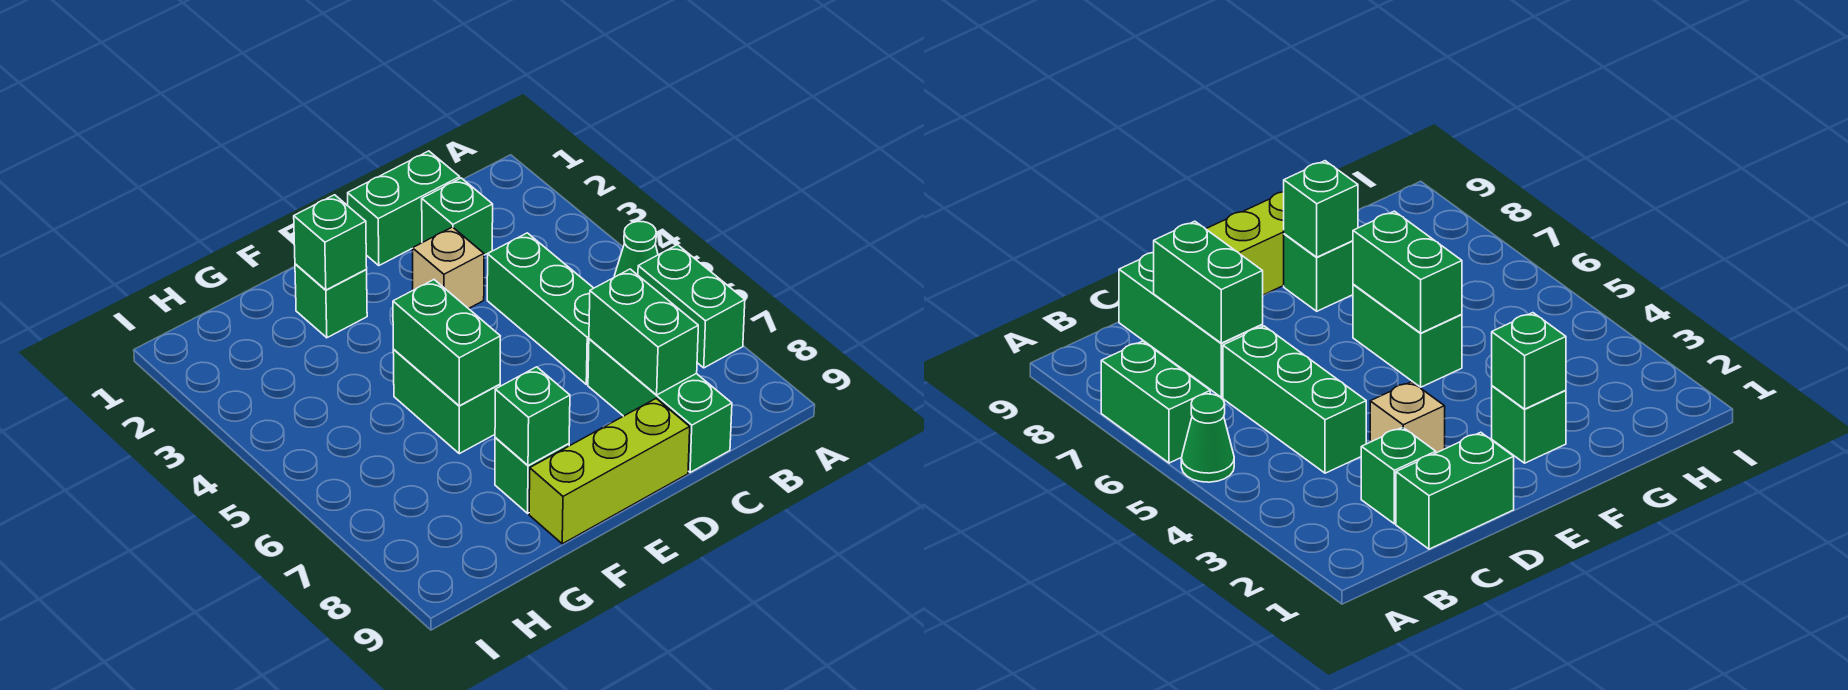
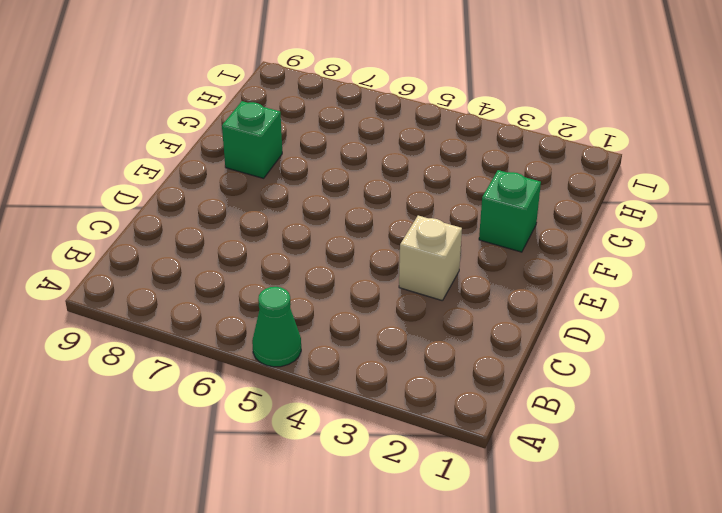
none -> green brick A6:A7 level 1
none -> green brick C1:D1 level 1
none -> green brick C2 level 1

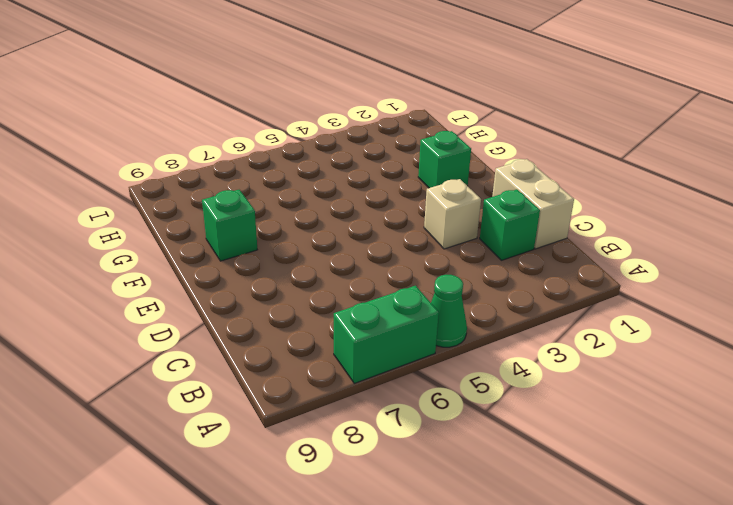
tan brick C1:D1 level 1 -> green brick C1:D1 level 1
none -> green brick C4:C6 level 1
none -> green brick C7:C9 level 1
none -> lime brick D9:F9 level 1

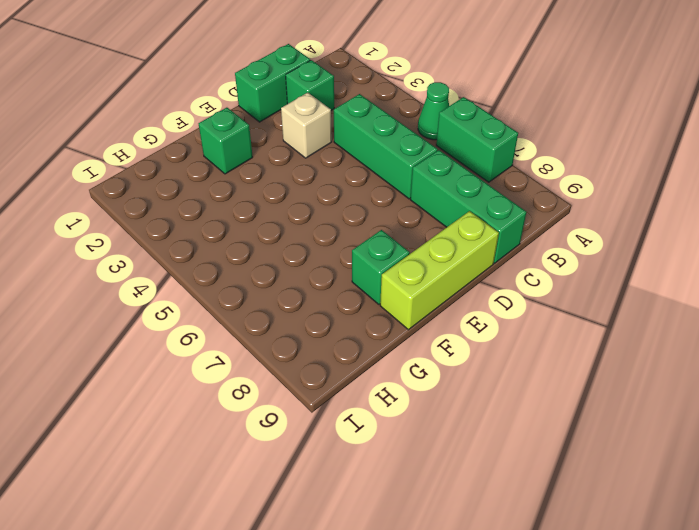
none -> green brick F5:F6 level 1
none -> green brick C7:C8 level 2
none -> green brick F2 level 2

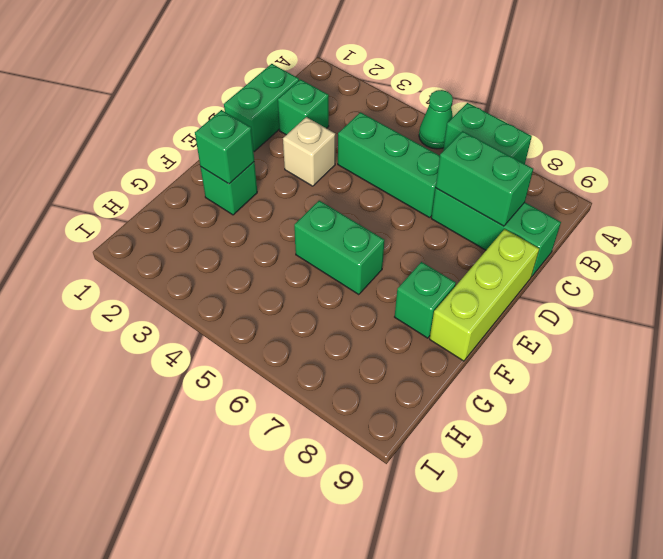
none -> green brick F5:F6 level 2
none -> green brick F8 level 2

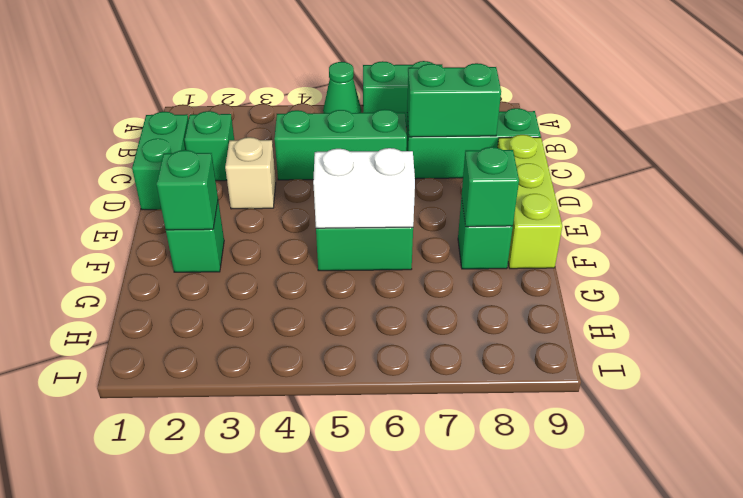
white brick F5:F6 level 2 -> green brick F5:F6 level 2

